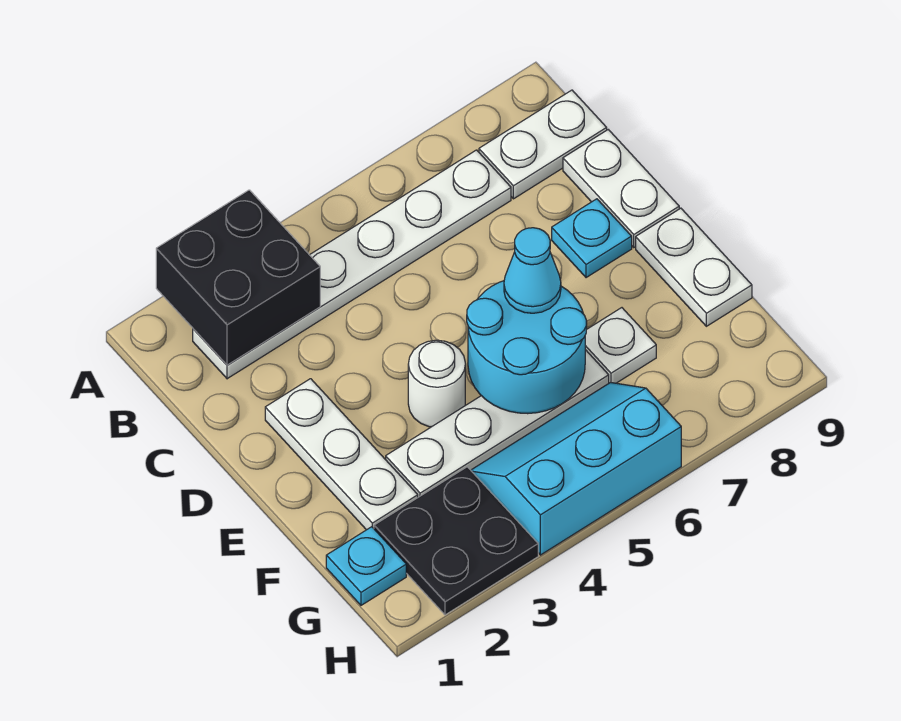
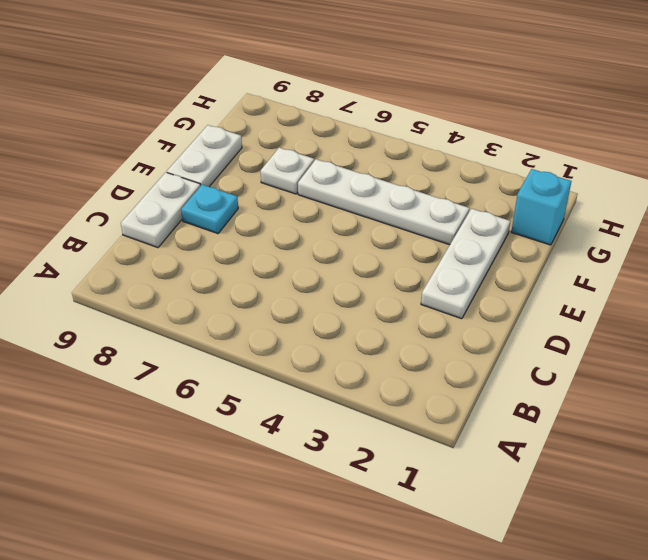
cyan brick G1 level 1 -> cyan plate G1 level 1
none -> white plate B2:B7 level 1
none -> white plate B8:B9 level 1
none -> white round brick E4 level 1

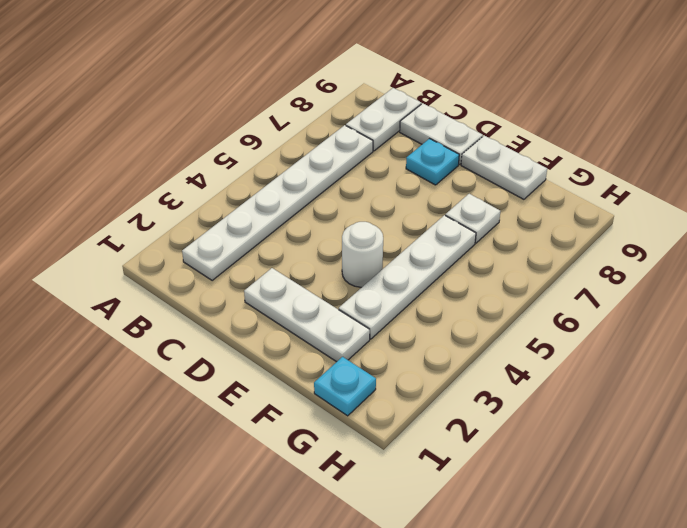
none -> black plate G2:H3 level 1
none -> cyan slope G4:H6 level 1 top H
none -> black brick A2:B3 level 2

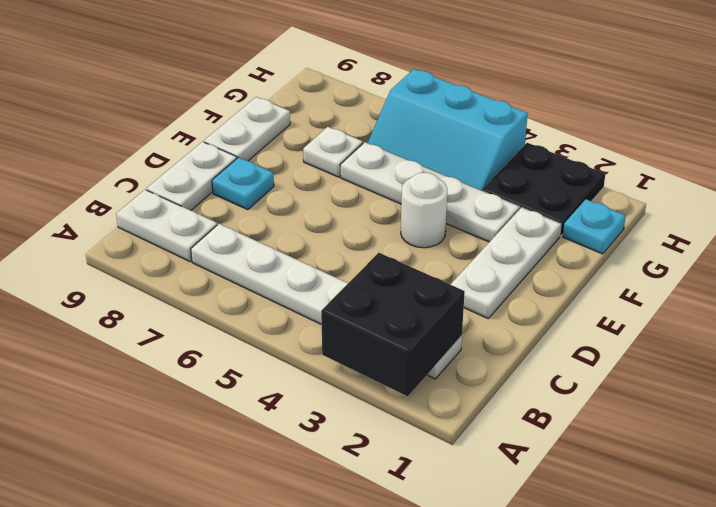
none -> cyan round brick E5:F6 level 2
none -> cyan cone E6 level 3

